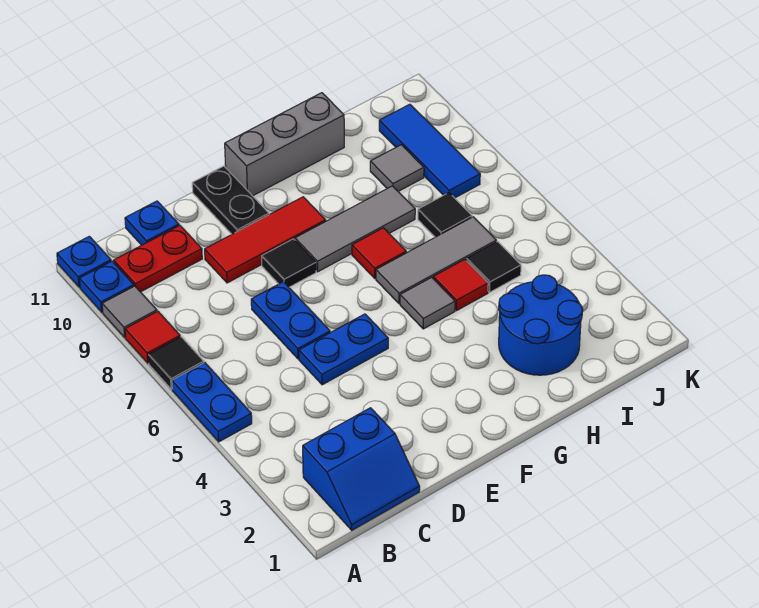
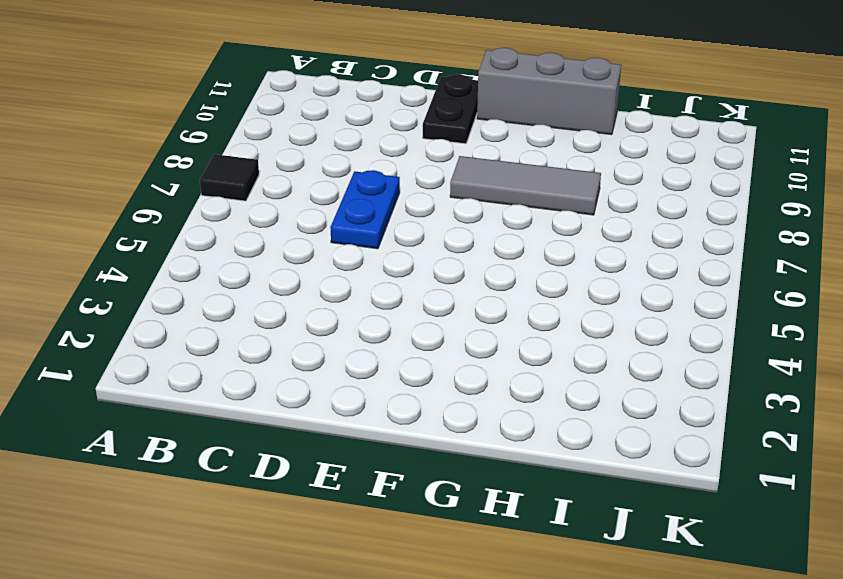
none -> blue plate A5:A6 level 1
none -> red tile A8 level 1
none -> grey tile A9 level 1

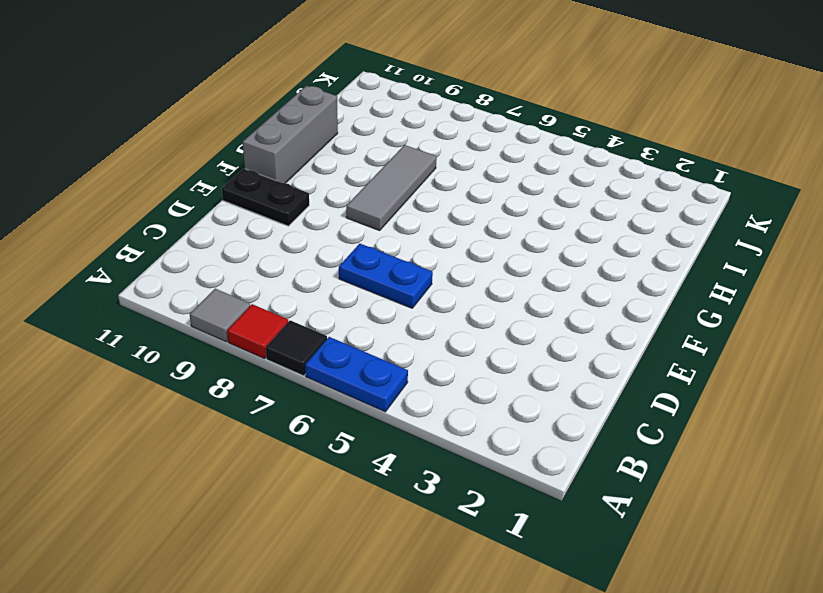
none -> blue plate A10 level 1
none -> blue plate A11 level 1
none -> blue slope B1:C2 level 1 top 2

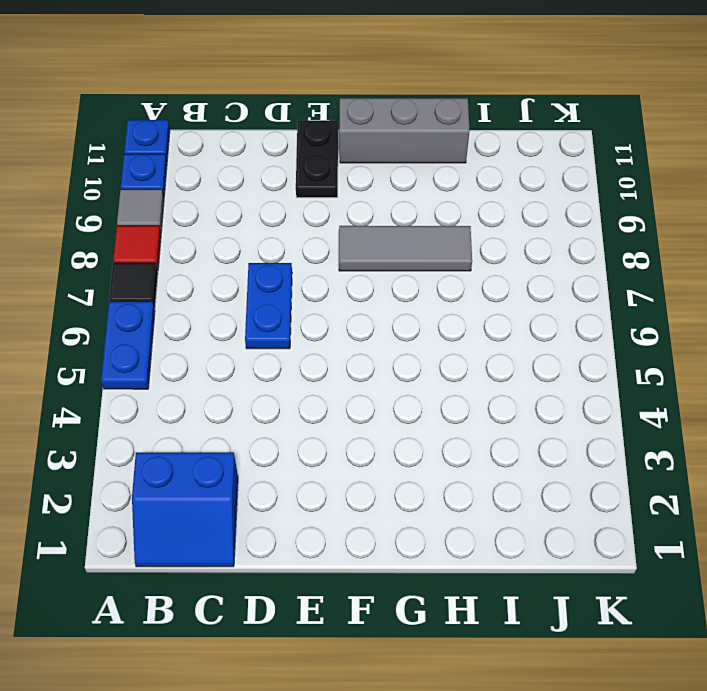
none -> red plate B10:C10 level 1
none -> blue plate C11 level 1
none -> blue plate D5:E5 level 1

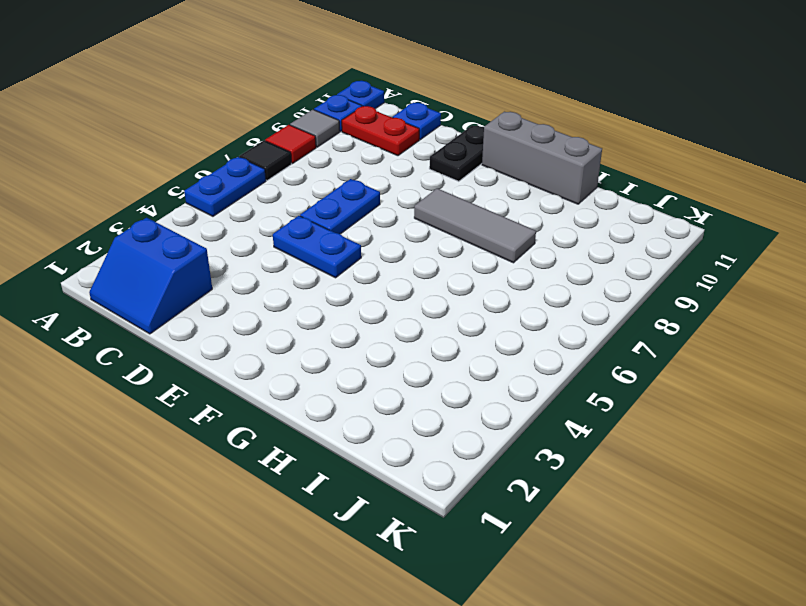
none -> red tile D9:F9 level 1
none -> black tile E8 level 1
none -> grey tile G5 level 1

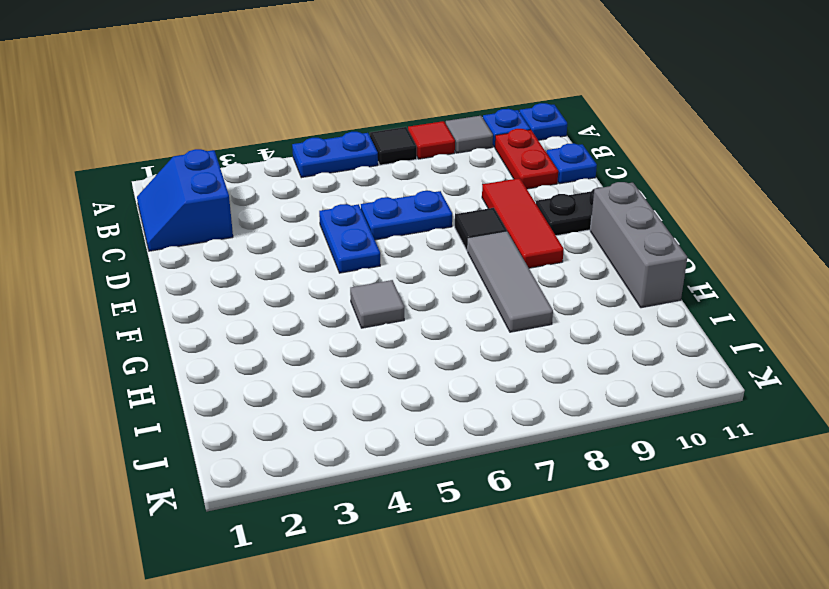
none -> grey tile G6:I6 level 1
none -> red tile G7 level 1
none -> blue round brick H2:I3 level 1

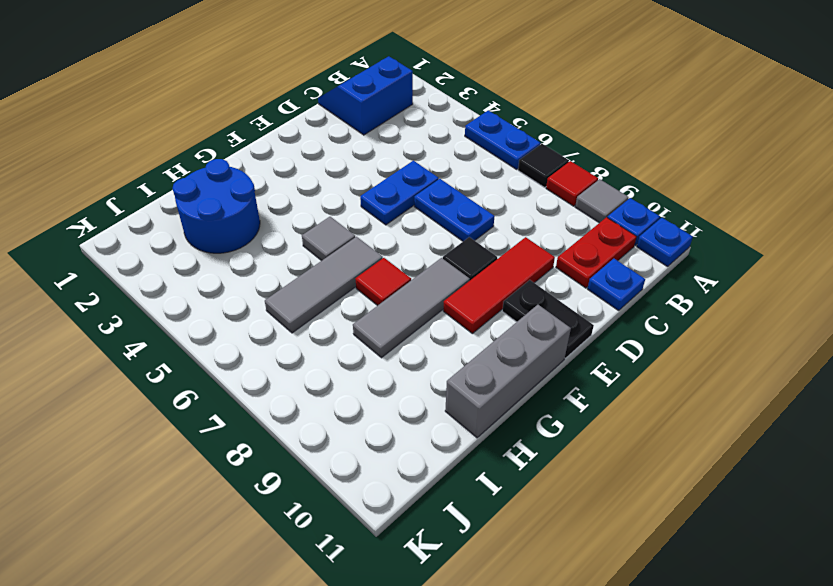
none -> red tile H5 level 1
none -> black tile I5 level 1
none -> black tile I7 level 1

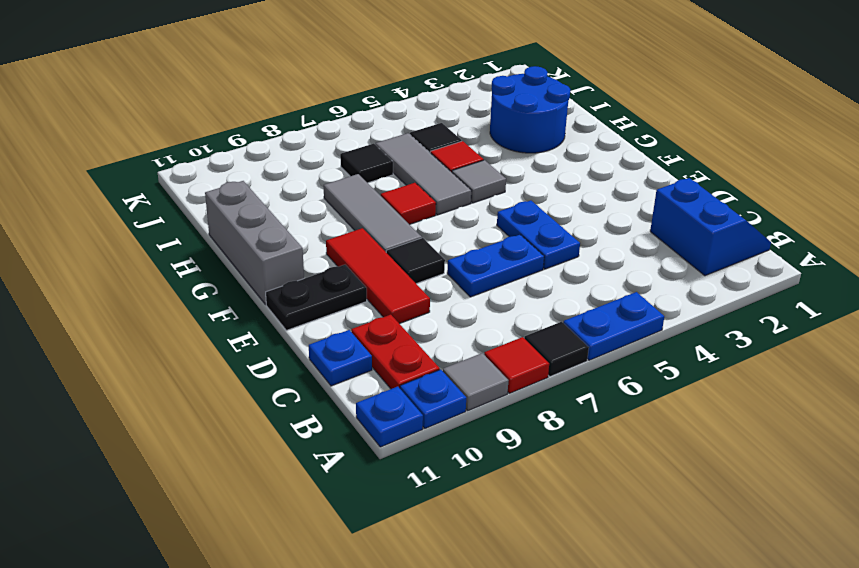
none -> grey tile I9 level 1
none -> blue tile J8:J10 level 1

